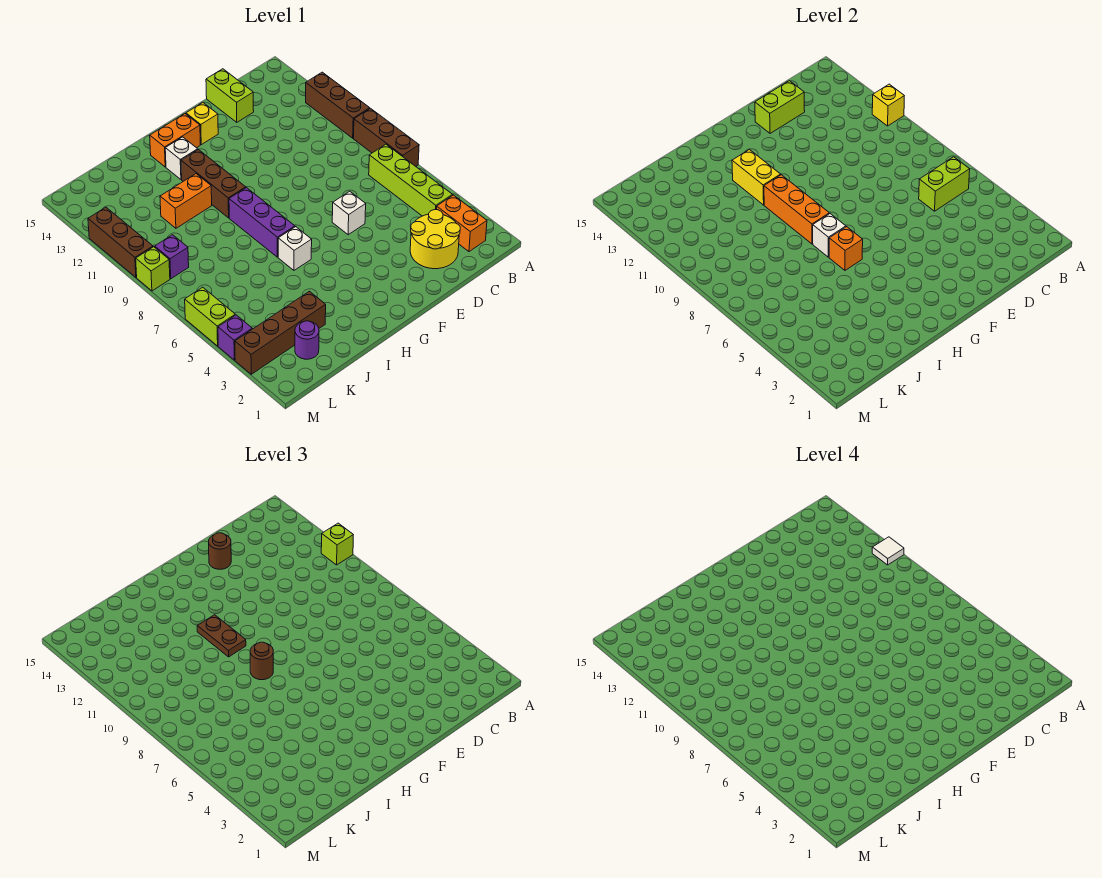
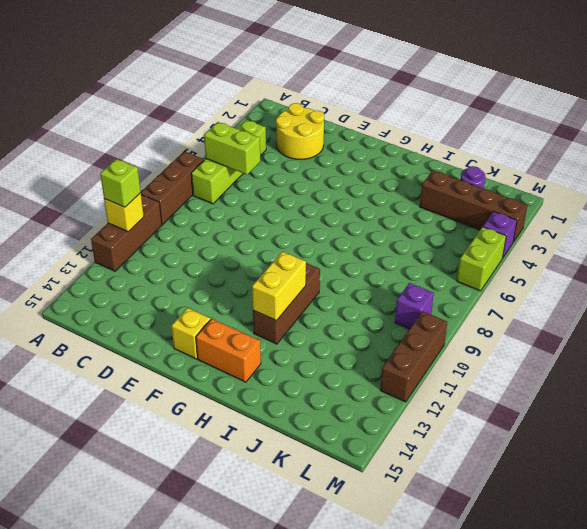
none -> orange brick B2:B3 level 1
none -> lime brick D14:D15 level 1
none -> white brick E6 level 1
none -> white brick H6 level 1

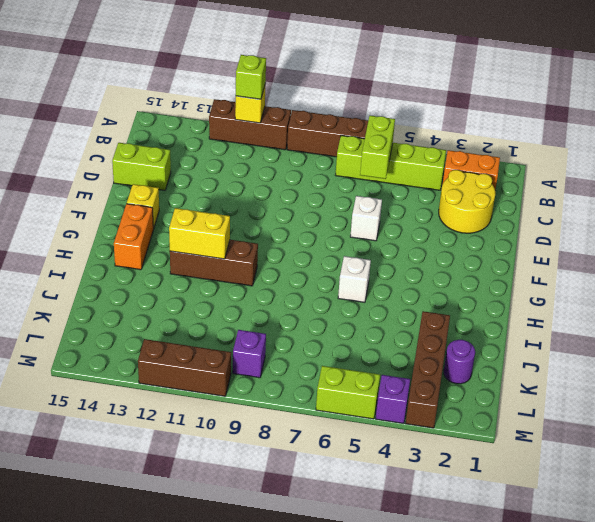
none -> purple brick H7:H9 level 1
none -> white brick H13 level 1
none -> orange brick I11:J11 level 1
none -> lime brick M9 level 1

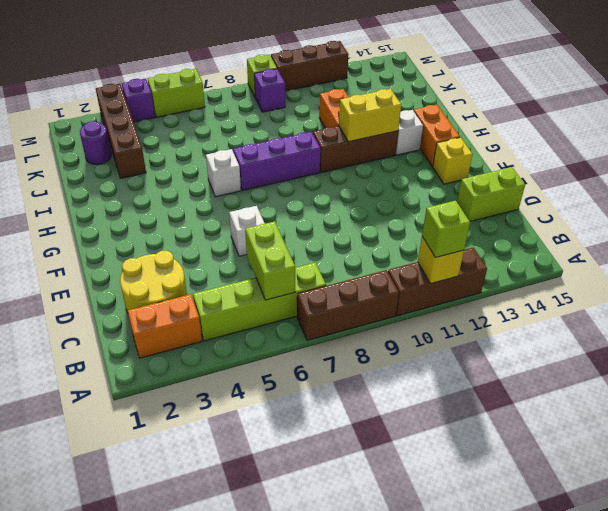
none -> lime brick D14:E14 level 2
none -> orange brick H6 level 2
none -> white brick H7 level 2
none -> orange brick H8:H10 level 2

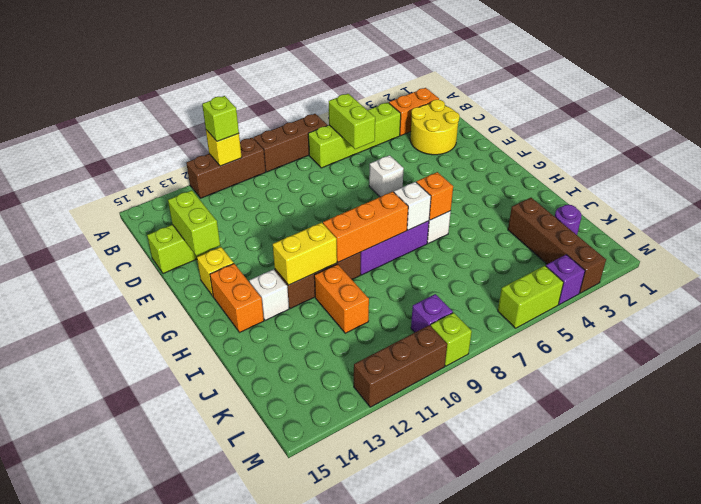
none -> brown round brick E14 level 3
none -> brown round brick H8 level 3
none -> brown plate H10:H11 level 3
none -> white tile A11 level 4

